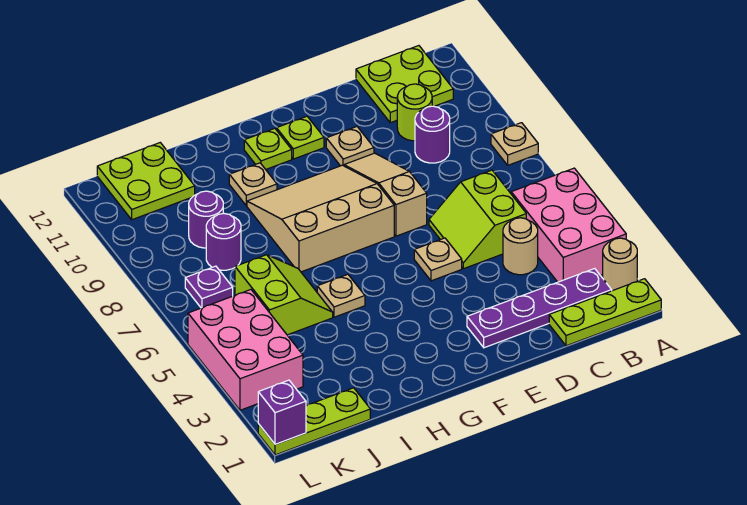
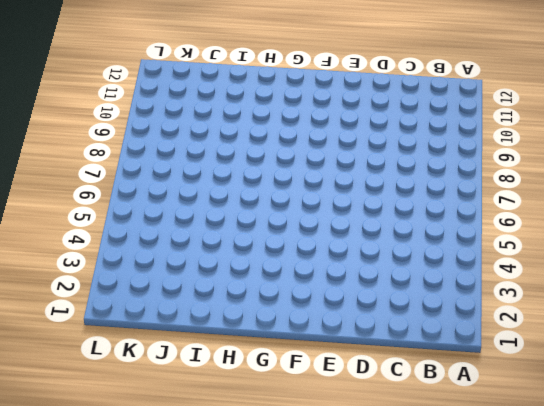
none -> lime plate A1:C1 level 1
none -> tan round brick A2 level 1
none -> pink brick A3:B5 level 1

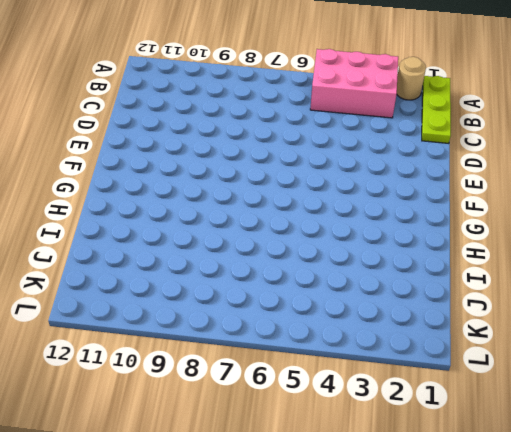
none -> tan plate A8 level 1
none -> purple plate B2:E2 level 1
none -> lime plate B11:C12 level 1

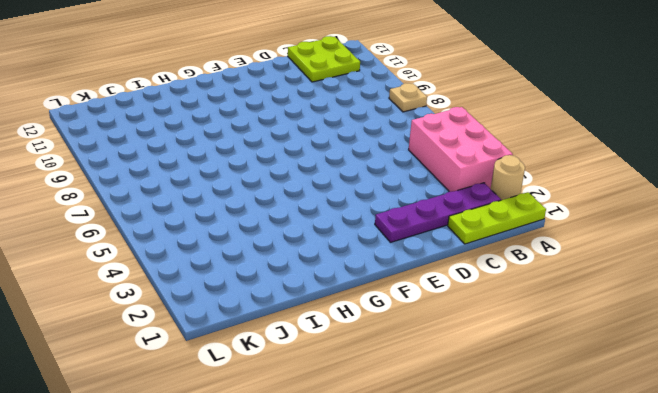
none -> tan round brick C4 level 1
none -> lime slope C5:D6 level 1 top C
none -> purple round brick C9 level 1

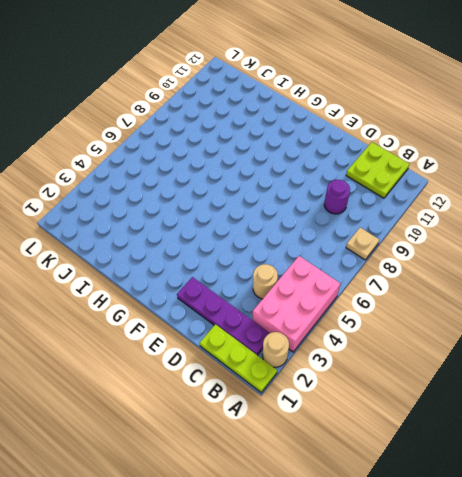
none -> lime slope C5:D6 level 1 top C
none -> lime round brick C10 level 1
none -> tan plate E5 level 1

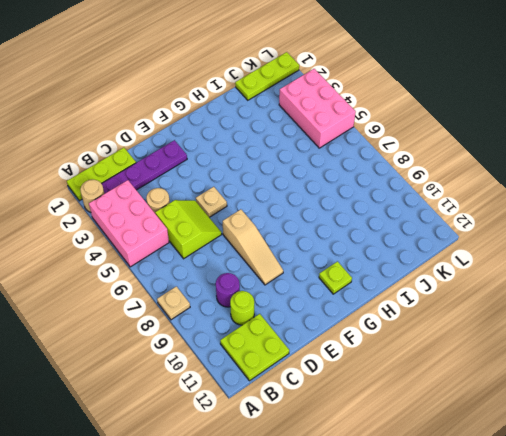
none -> tan plate E10 level 1
none -> tan slope F7:H9 level 1 top 7
none -> lime plate F11 level 1

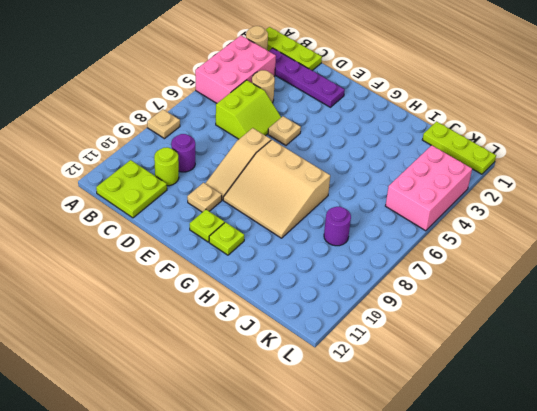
none -> tan plate H5 level 1
none -> tan plate H10 level 1
none -> lime slope I5:J6 level 1 top J

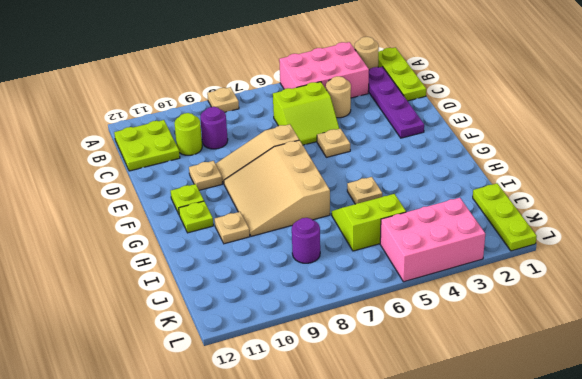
none -> purple round brick J9 level 1
none -> lime plate J11:K12 level 1
none -> purple plate K7 level 1

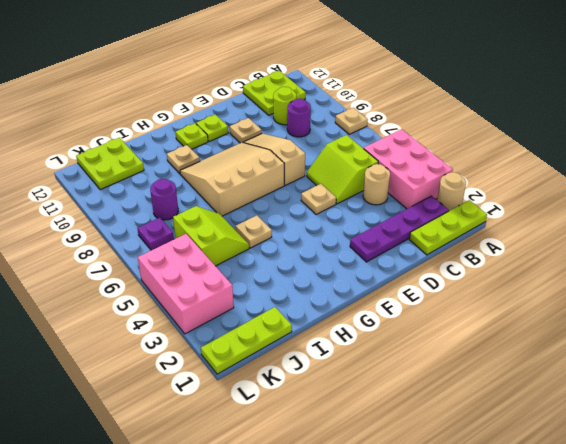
none -> purple round brick J9 level 1
none -> purple brick L1 level 2

